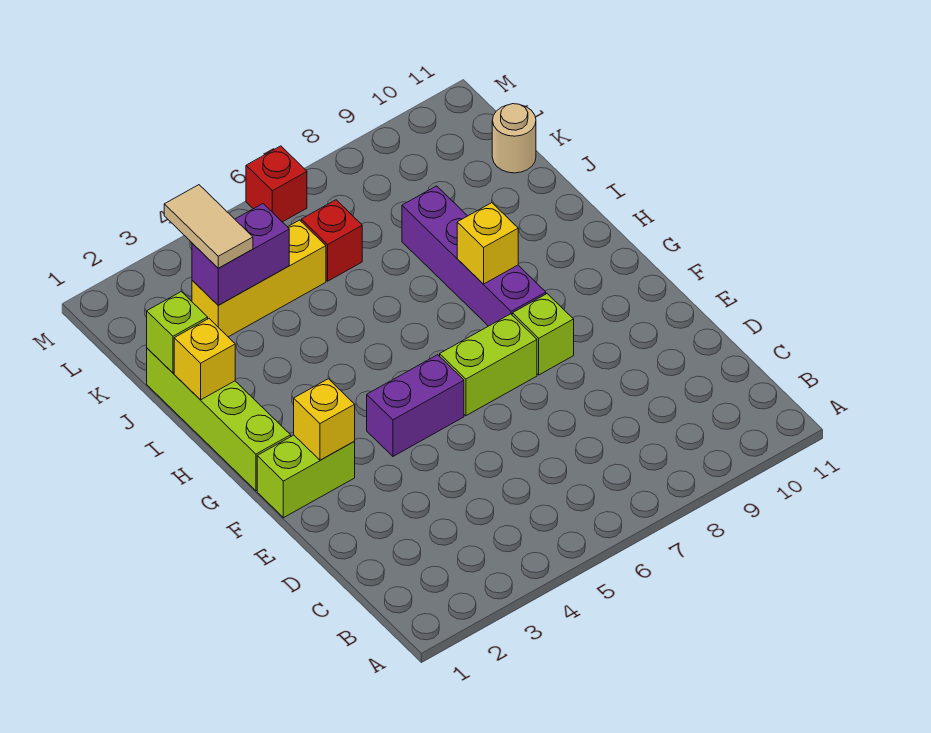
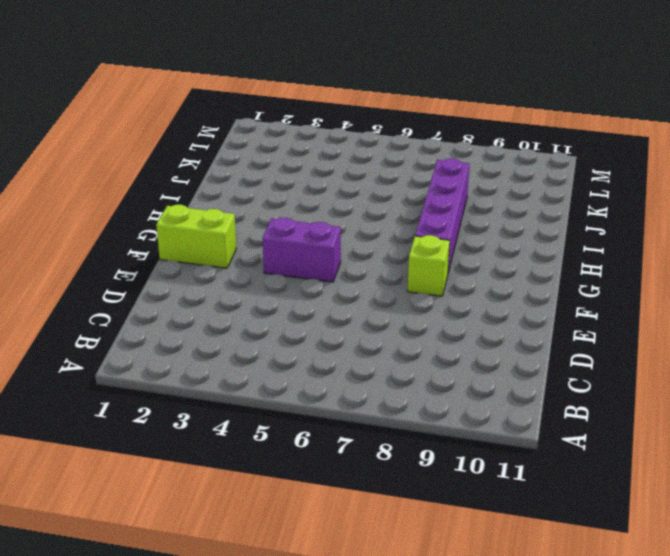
none -> lime brick F6:F7 level 1
none -> lime brick G1:J1 level 1
none -> yellow brick K3:K5 level 1

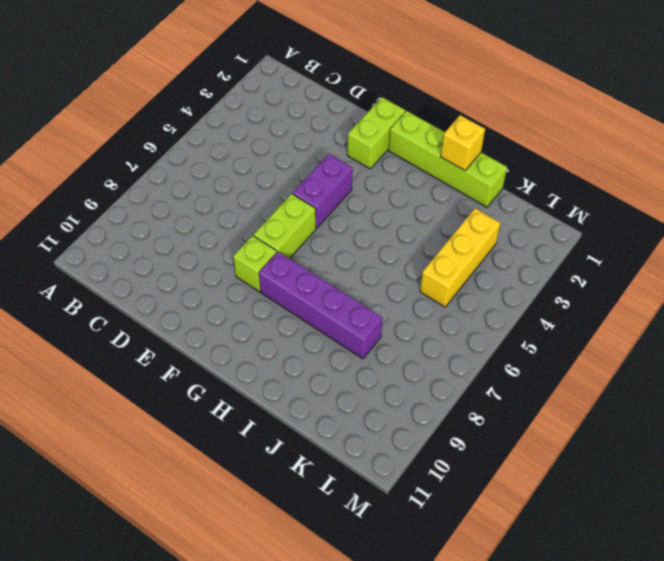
none -> red brick K6 level 1
none -> tan round brick K11 level 1
none -> red brick M6 level 1

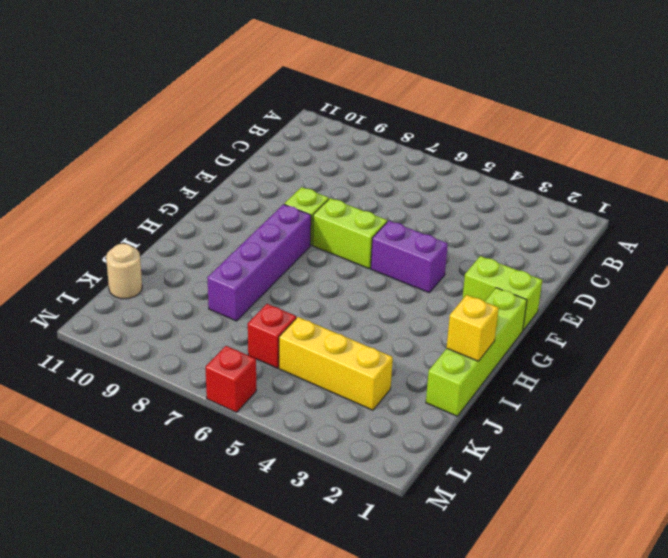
none -> yellow brick F2 level 2
none -> yellow brick H8 level 2
none -> lime brick J1 level 2

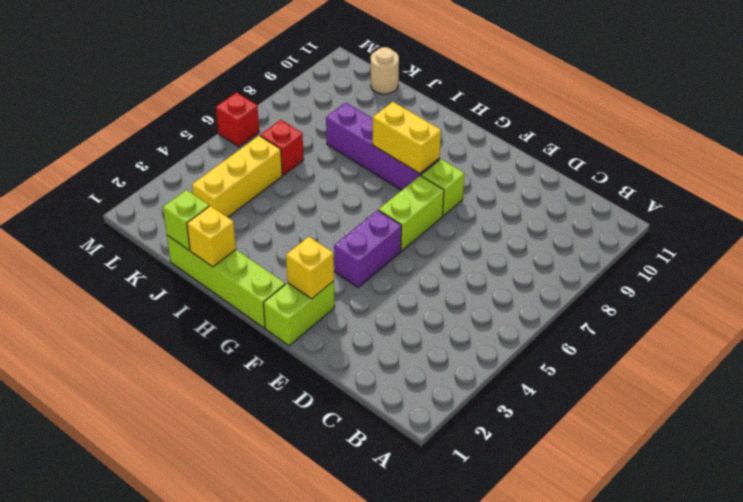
yellow brick G8:H8 level 2 -> yellow brick H8 level 2
none -> purple brick K3:K4 level 2
none -> tan tile K3:L3 level 3

